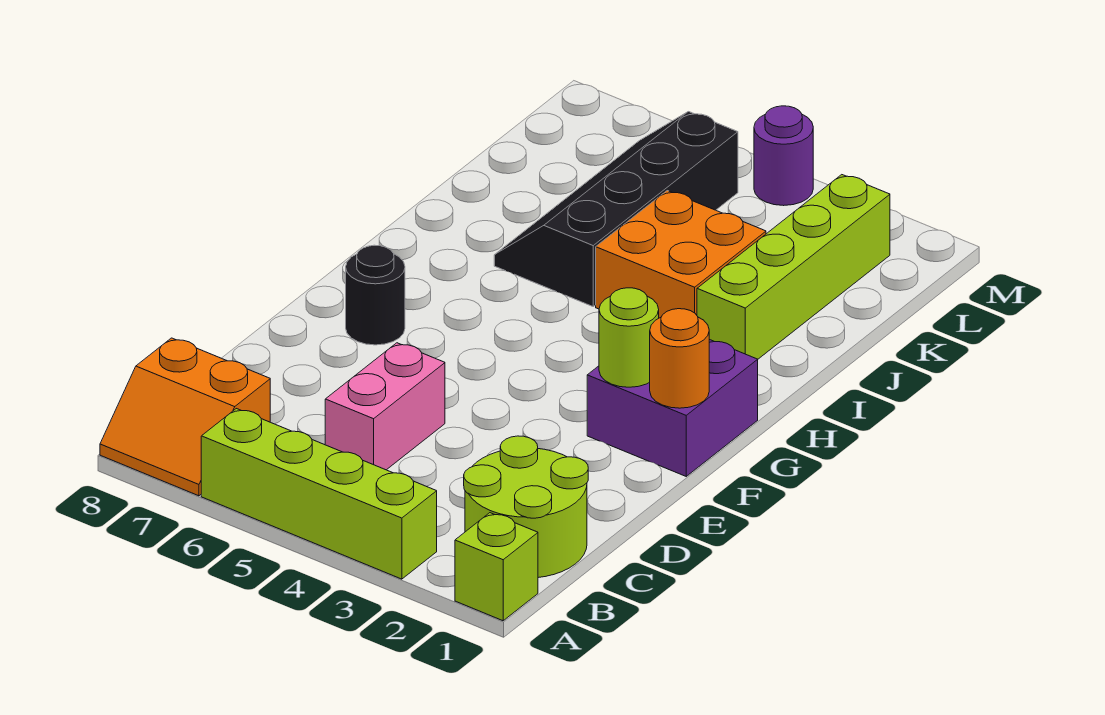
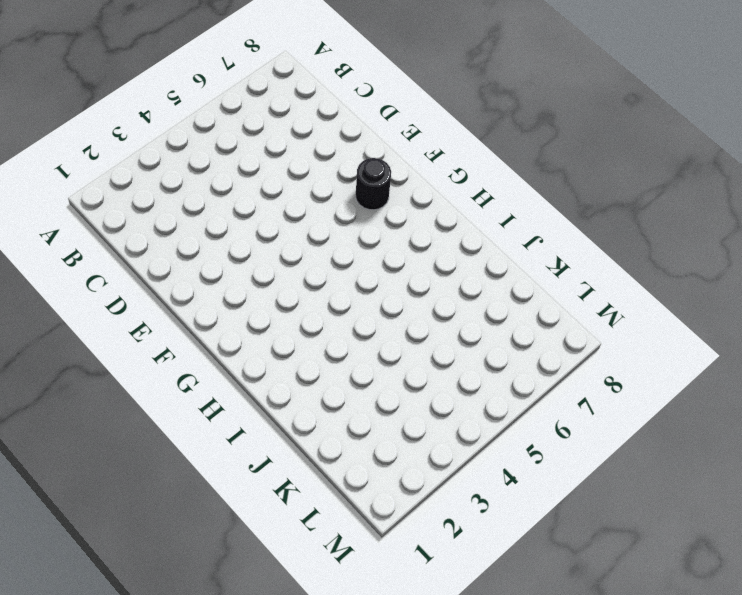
none -> lime brick A1 level 1
none -> lime brick A3:A6 level 1
none -> orange slope A7:B8 level 1 top B

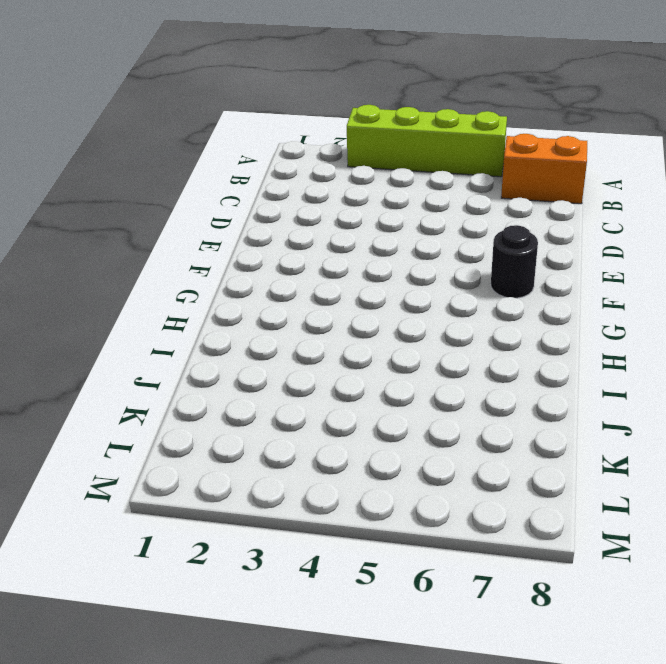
none -> lime brick A1 level 1
none -> lime round brick B1:C2 level 1
none -> pink brick C5:D5 level 1

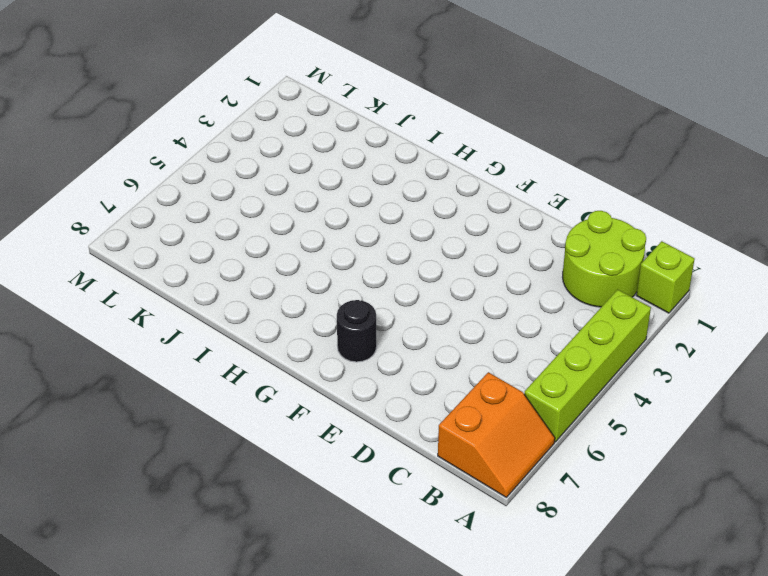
none -> pink brick C5:D5 level 1
none -> purple brick F1:G2 level 1
none -> lime brick I2:L2 level 1

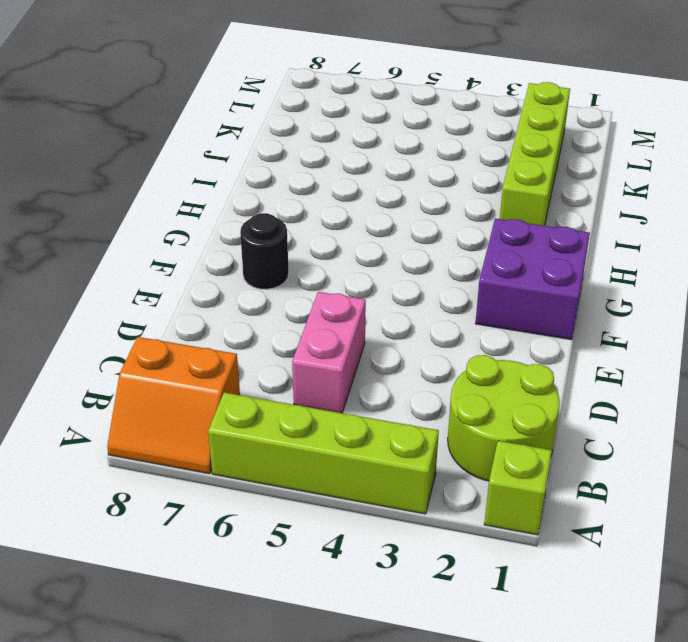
none -> orange brick I3:J4 level 1
none -> black slope I5:L6 level 1 top 5
none -> purple round brick M4 level 1

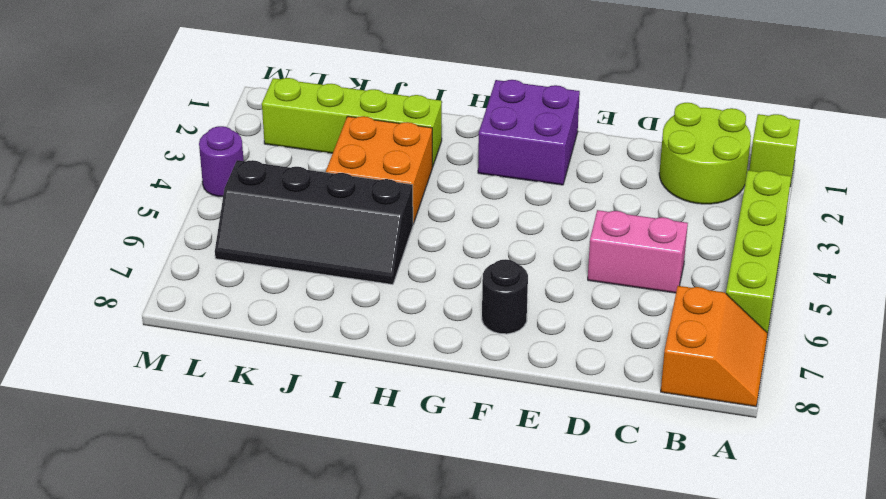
none -> orange round brick F1 level 2
none -> lime round brick F2 level 2

